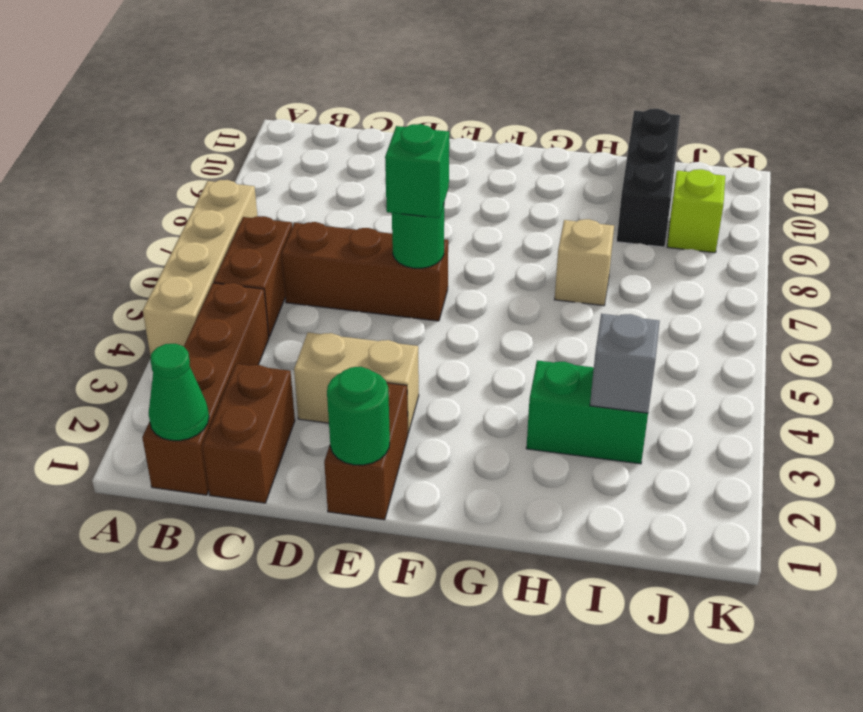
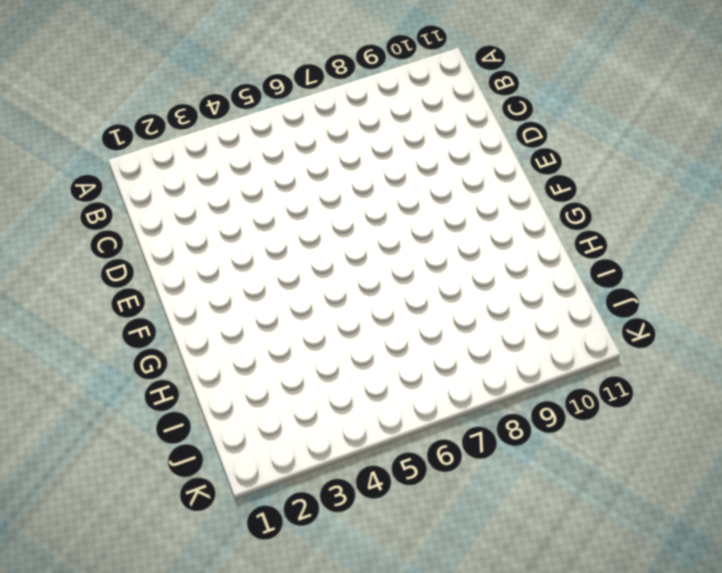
none -> tan brick A4:A7 level 1
none -> brown brick B1:B4 level 1
none -> brown brick B5:B6 level 1

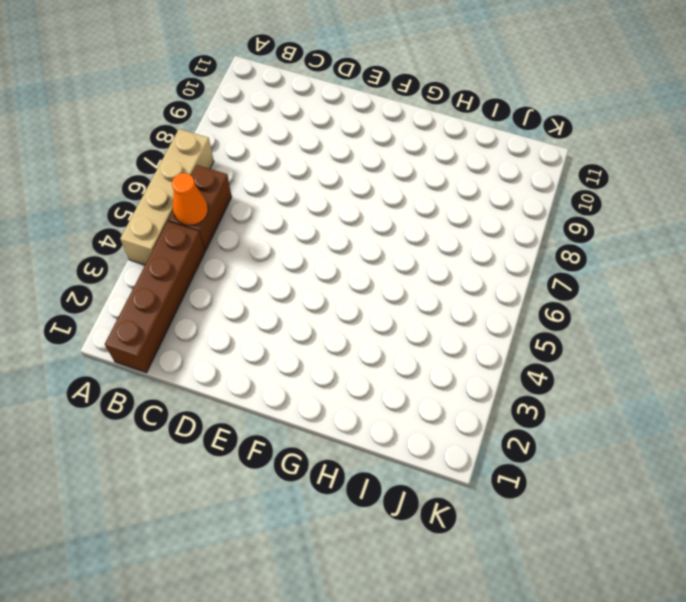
orange cone B5 level 2 -> none
none -> brown brick C1:C2 level 1
none -> brown brick C6:E6 level 1
none -> tan brick D3:E3 level 1

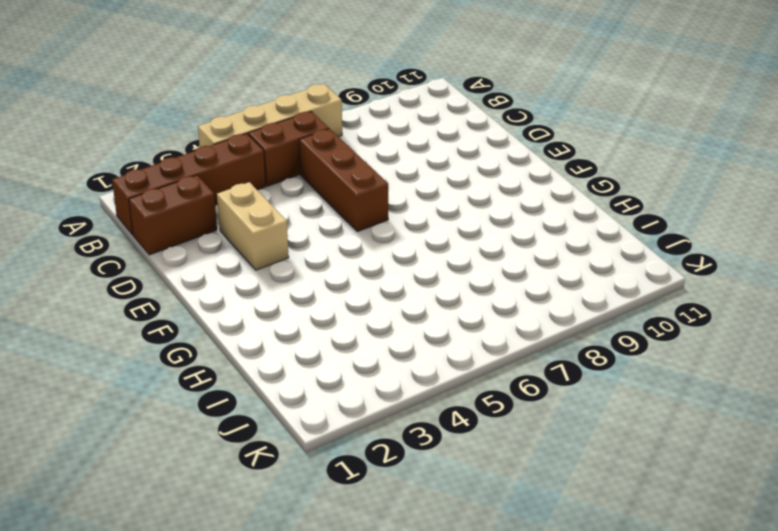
none -> brown brick E1:E2 level 1
none -> green brick H3:I3 level 1
none -> tan brick H7 level 1

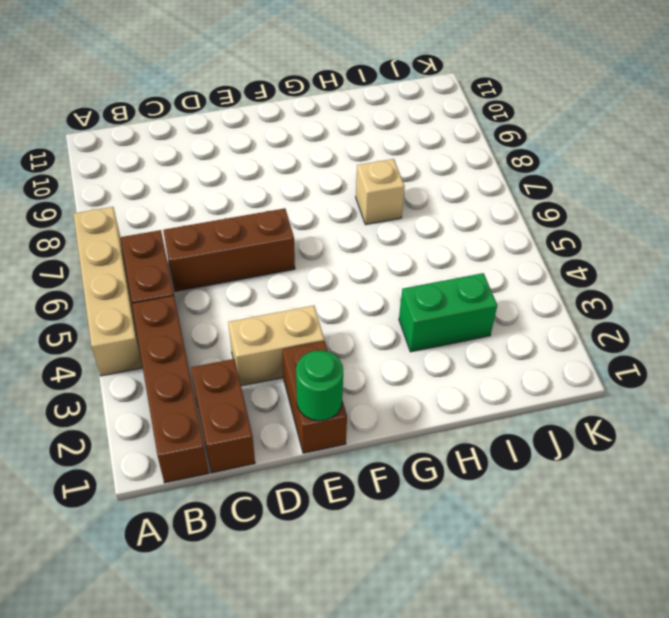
none -> black brick I9:I11 level 1
none -> lime brick J9 level 1
none -> green cone B1 level 2

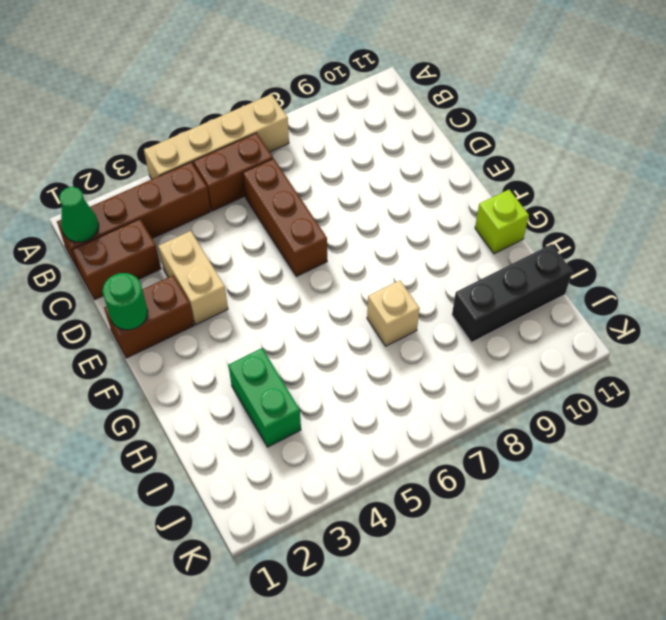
lime brick G11 level 1 -> lime brick J9 level 1
none -> green round brick E6 level 2
none -> grey brick I3 level 2
none -> green brick E6 level 3

